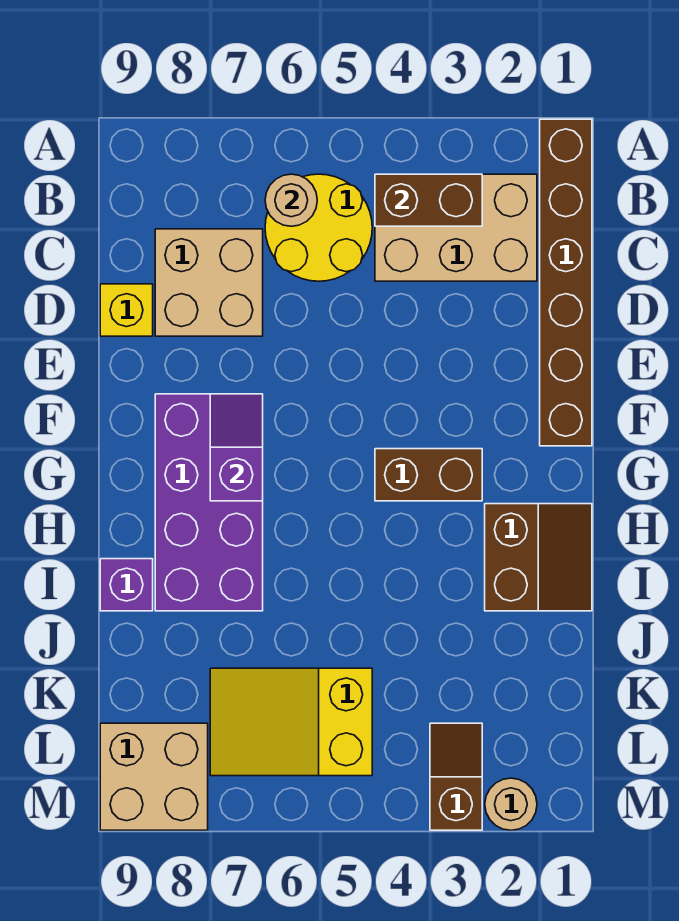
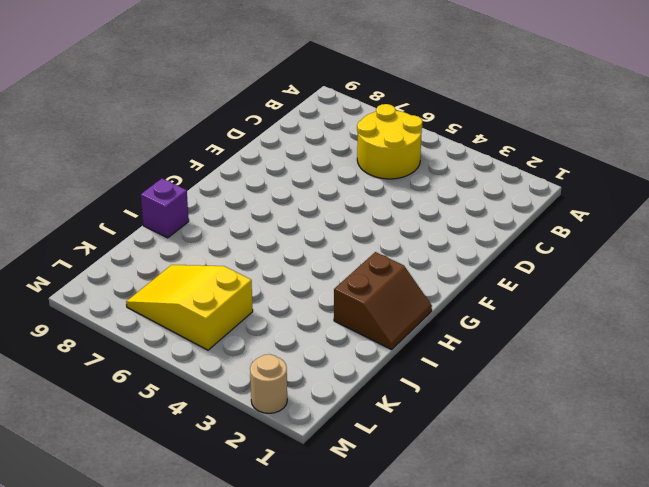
none -> brown brick A1:F1 level 1
none -> tan brick B2:C4 level 1
none -> tan brick C7:D8 level 1

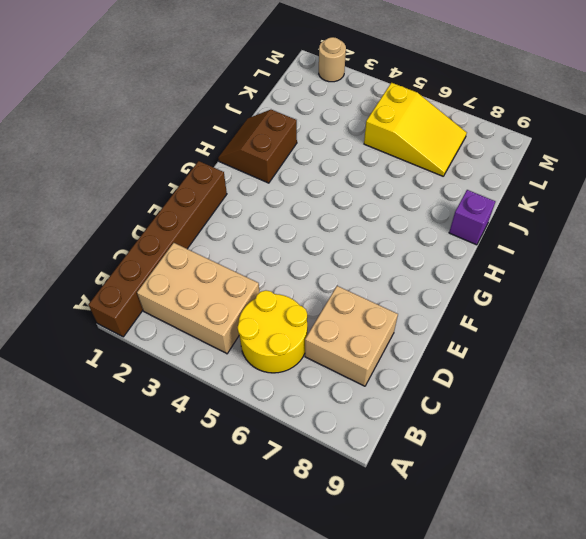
none -> yellow brick D9 level 1
none -> purple brick F7:I8 level 1
none -> brown brick G3:G4 level 1

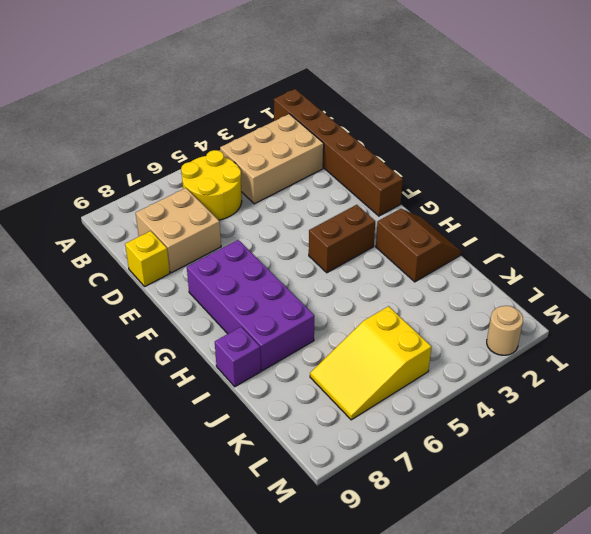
none -> brown slope L3:M3 level 1 top M
none -> tan brick L8:M9 level 1
none -> brown brick B3:B4 level 2

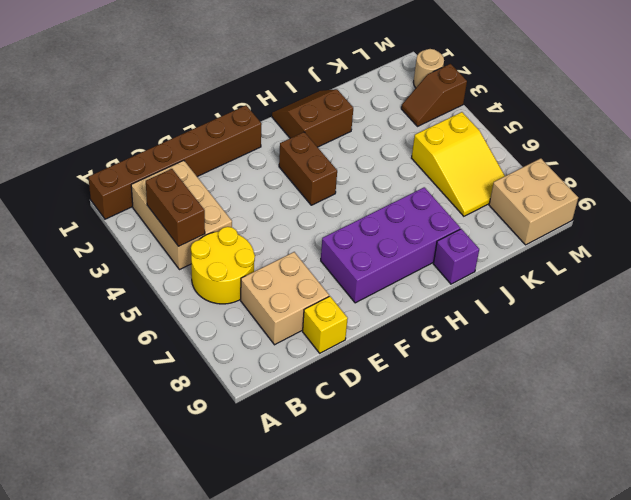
none -> tan round brick B6 level 2
none -> purple slope F7:G7 level 2 top G

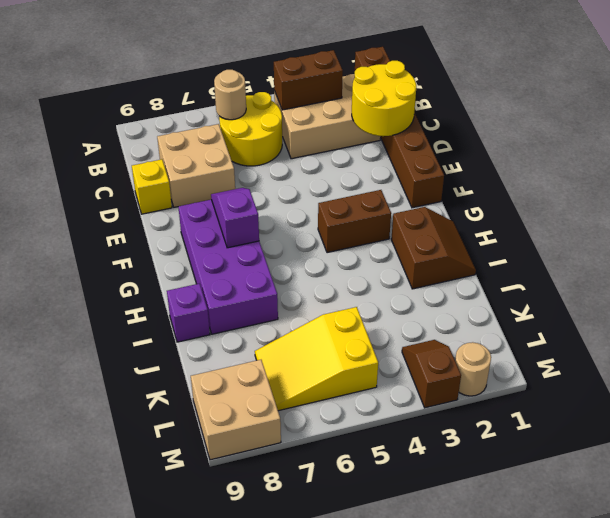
yellow round brick C1:D2 level 2 -> none

